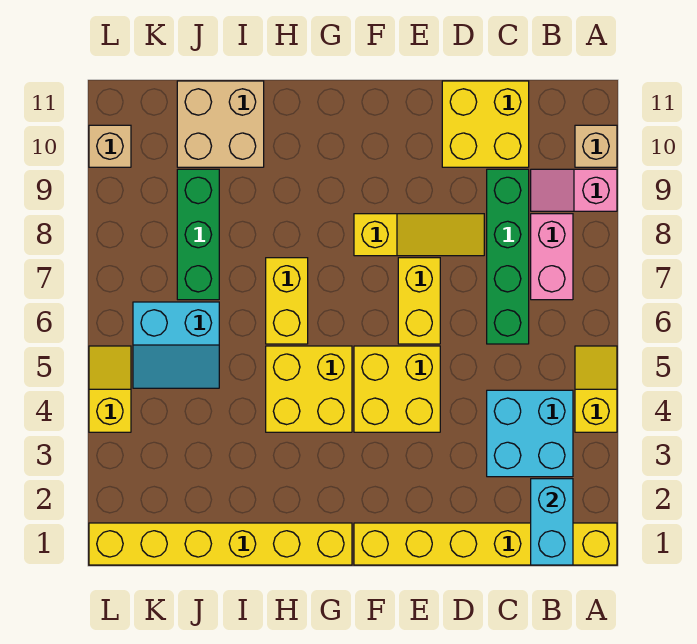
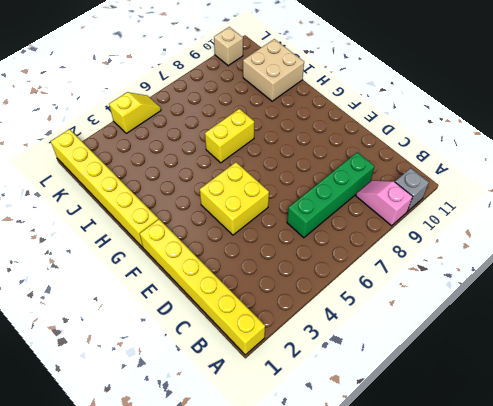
grey brick A10 level 1 -> tan brick A10 level 1
none -> yellow slope A4:A5 level 1 top 4
none -> cyan brick B3:C4 level 1
none -> pink brick B7:B8 level 1

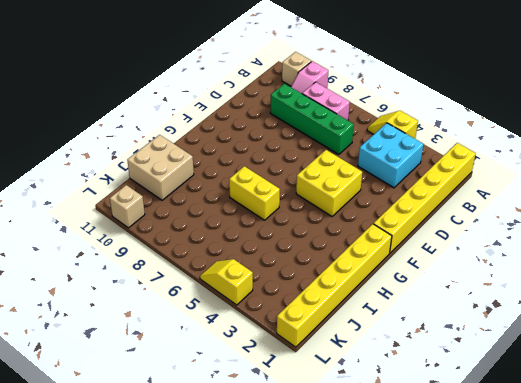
none -> yellow brick C10:D11 level 1
none -> yellow slope D8:F8 level 1 top F
none -> yellow brick E6:E7 level 1

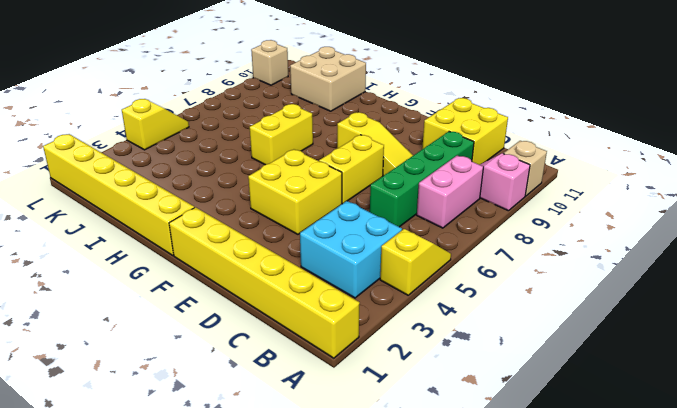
none -> yellow brick G4:H5 level 1
none -> cyan slope J5:K6 level 1 top 6
none -> green brick J7:J9 level 1

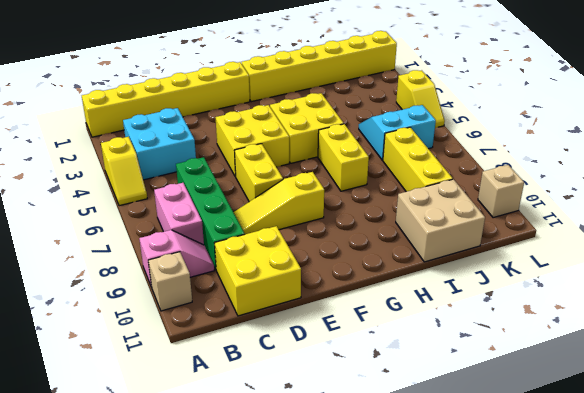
yellow brick J7:J9 level 1 -> green brick J7:J9 level 1
none -> cyan brick B1:B2 level 2

